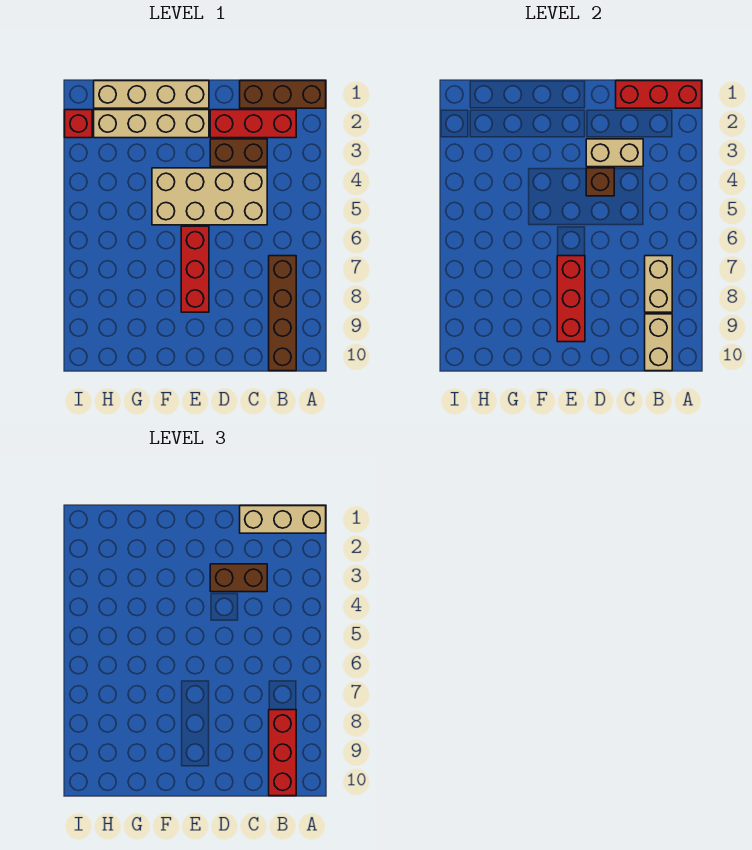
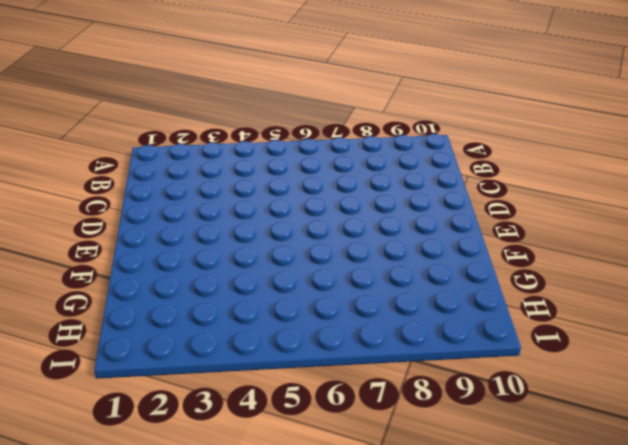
none -> brown brick A1:C1 level 1
none -> red brick B2:D2 level 1
none -> brown brick B7:B10 level 1

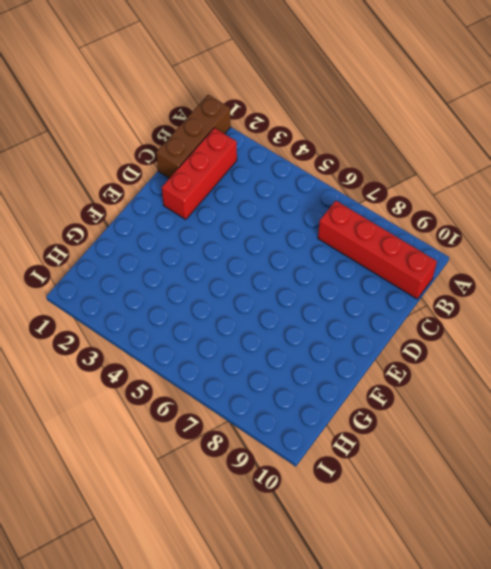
red brick B7:B10 level 1 -> brown brick B7:B10 level 1
none -> brown brick C3:D3 level 1
none -> tan brick C4:F5 level 1
none -> tan brick E1:H1 level 1

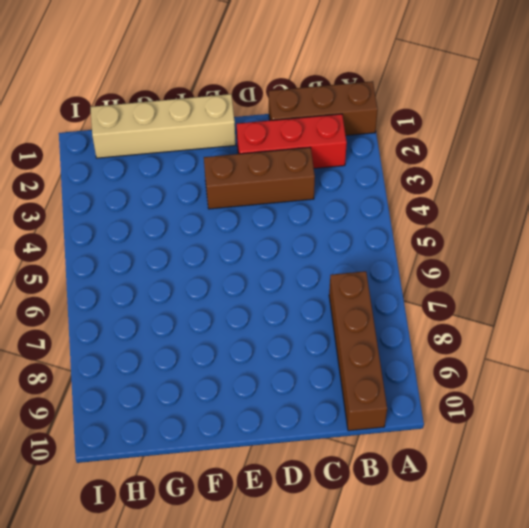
brown brick C3:E3 level 1 -> brown brick C3:D3 level 1
none -> tan brick C4:F5 level 1
none -> tan brick E2:H2 level 1
none -> red brick E6:E8 level 1

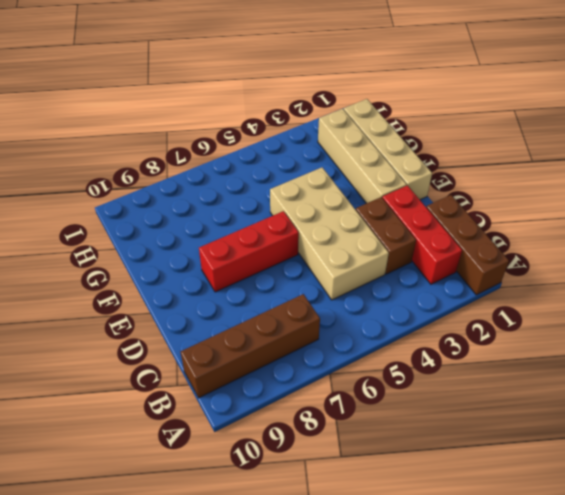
none -> red brick I2 level 1
none -> red brick A1:C1 level 2
none -> tan brick B7:B8 level 2

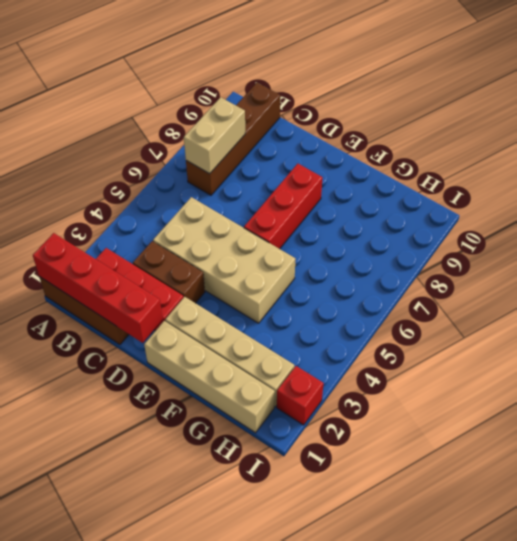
red brick A1:D1 level 2 -> red brick A1:C1 level 2
none -> tan brick B9:B10 level 2
none -> tan brick C3:D3 level 2
none -> brown brick D4 level 2

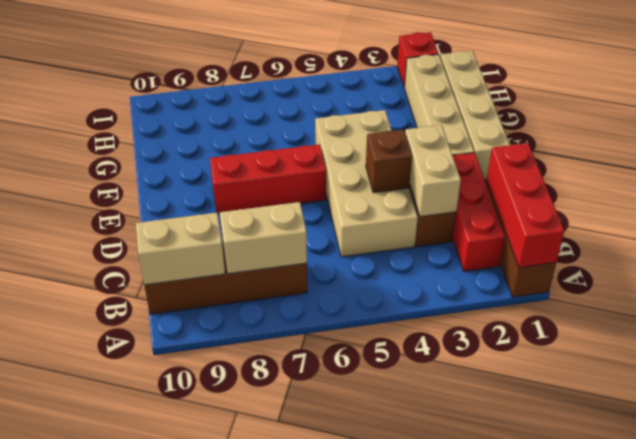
none -> red brick E7:E9 level 2
none -> tan brick A1:C1 level 3
none -> red brick B8:B10 level 3

